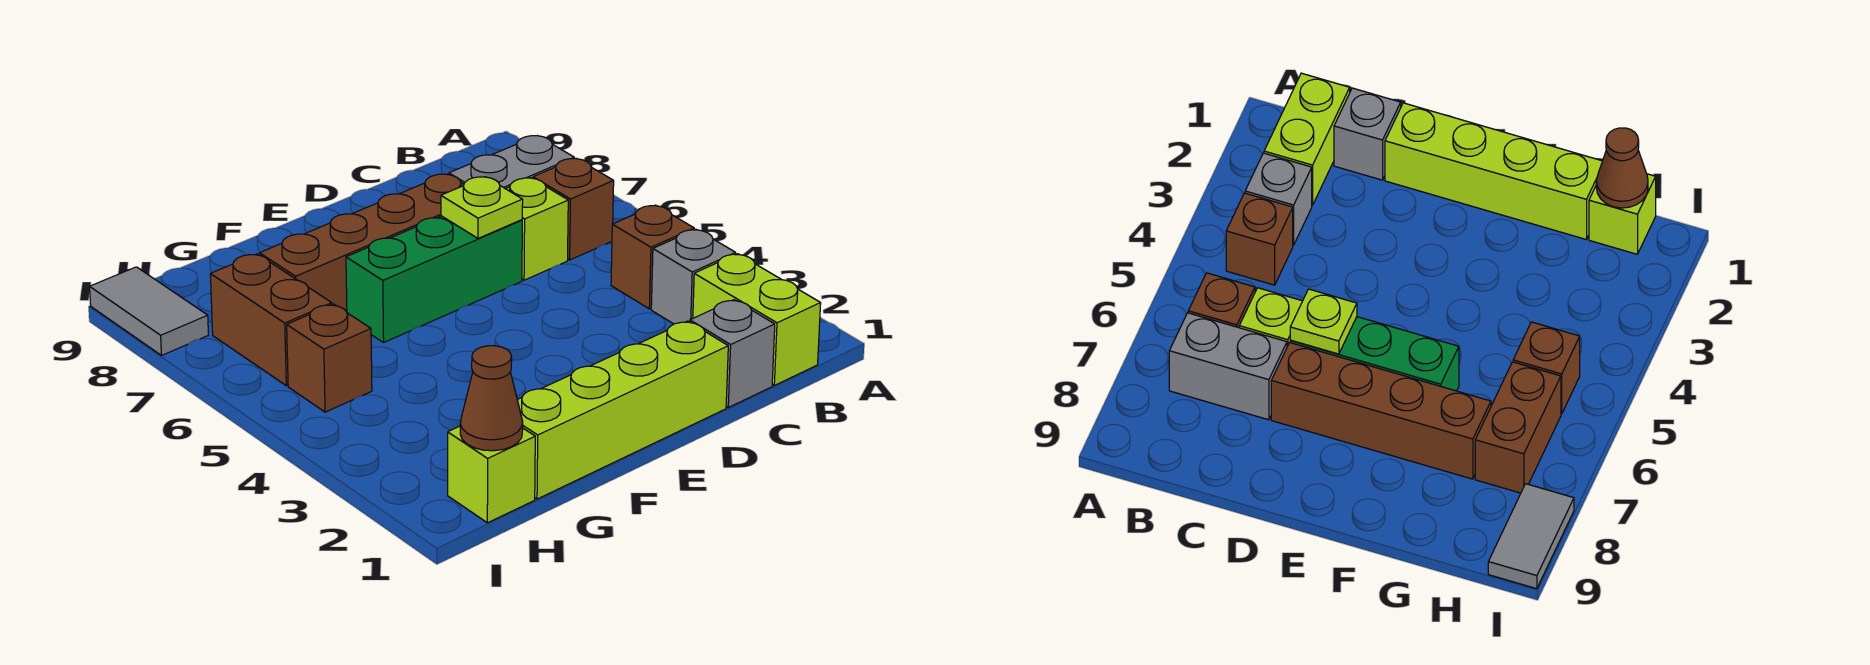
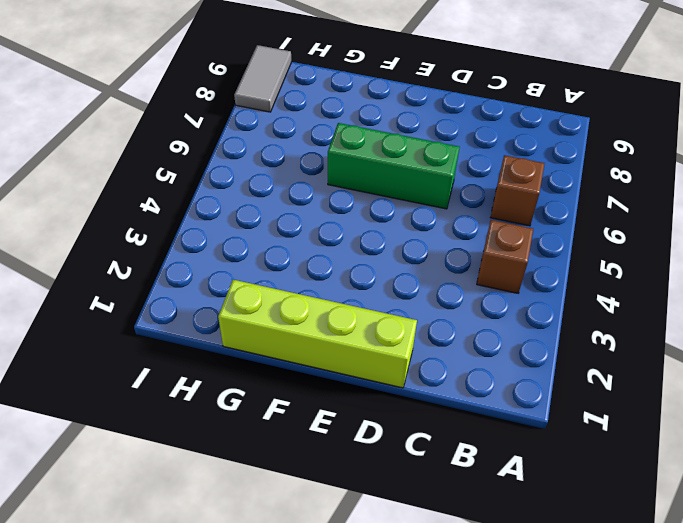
none -> lime brick B1:B2 level 1
none -> grey brick B3 level 1
none -> grey brick B7:C7 level 1

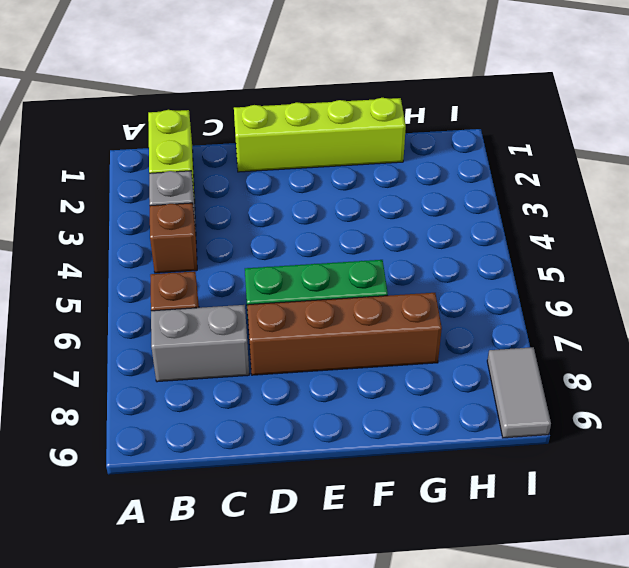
none -> grey brick C1 level 1
none -> lime brick C6 level 1
none -> lime brick H1 level 1

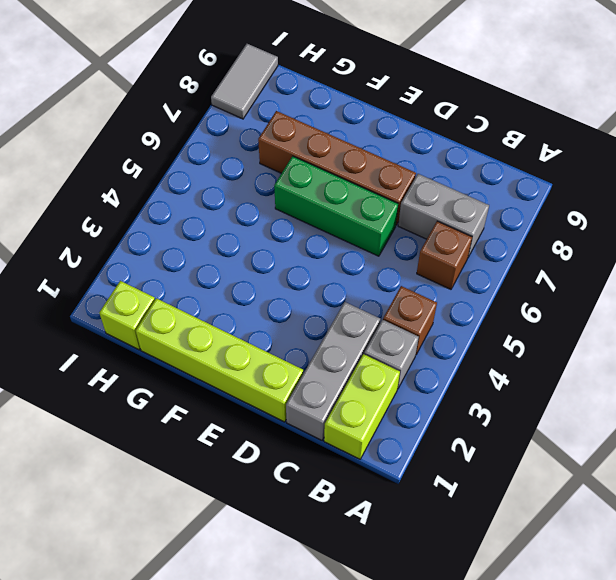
grey brick C1:C3 level 1 -> grey brick C1 level 1
none -> lime brick C6 level 1
none -> brown brick H5 level 1
none -> brown brick H6:H7 level 1

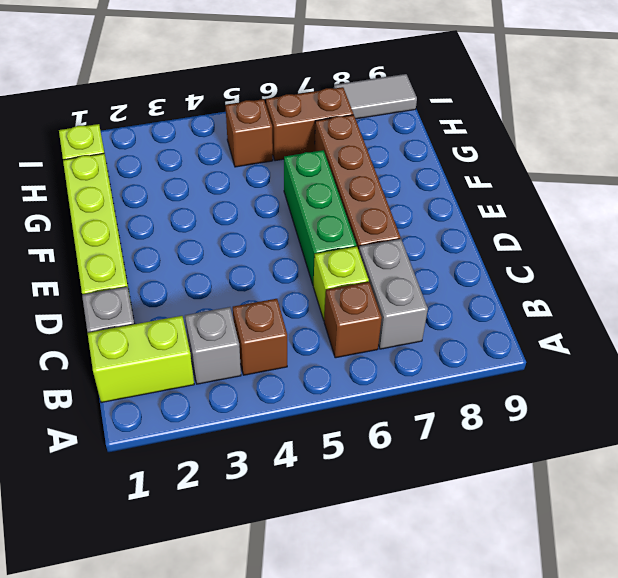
none -> lime plate D6 level 2
none -> brown cone H1 level 2

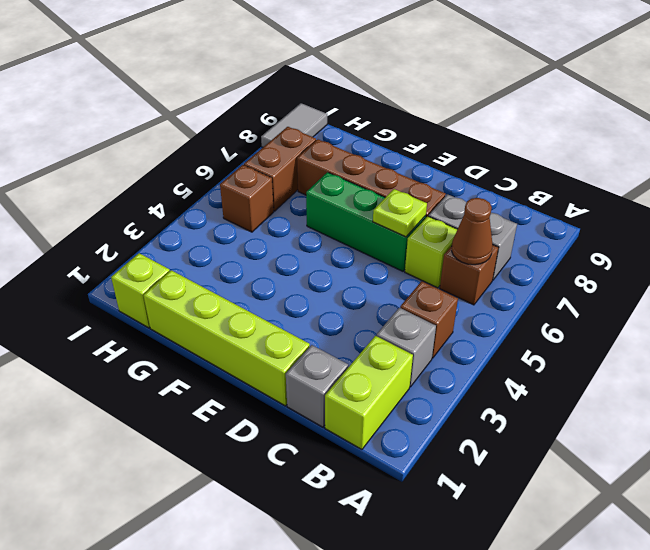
brown cone B6 level 2 -> brown cone H1 level 2

